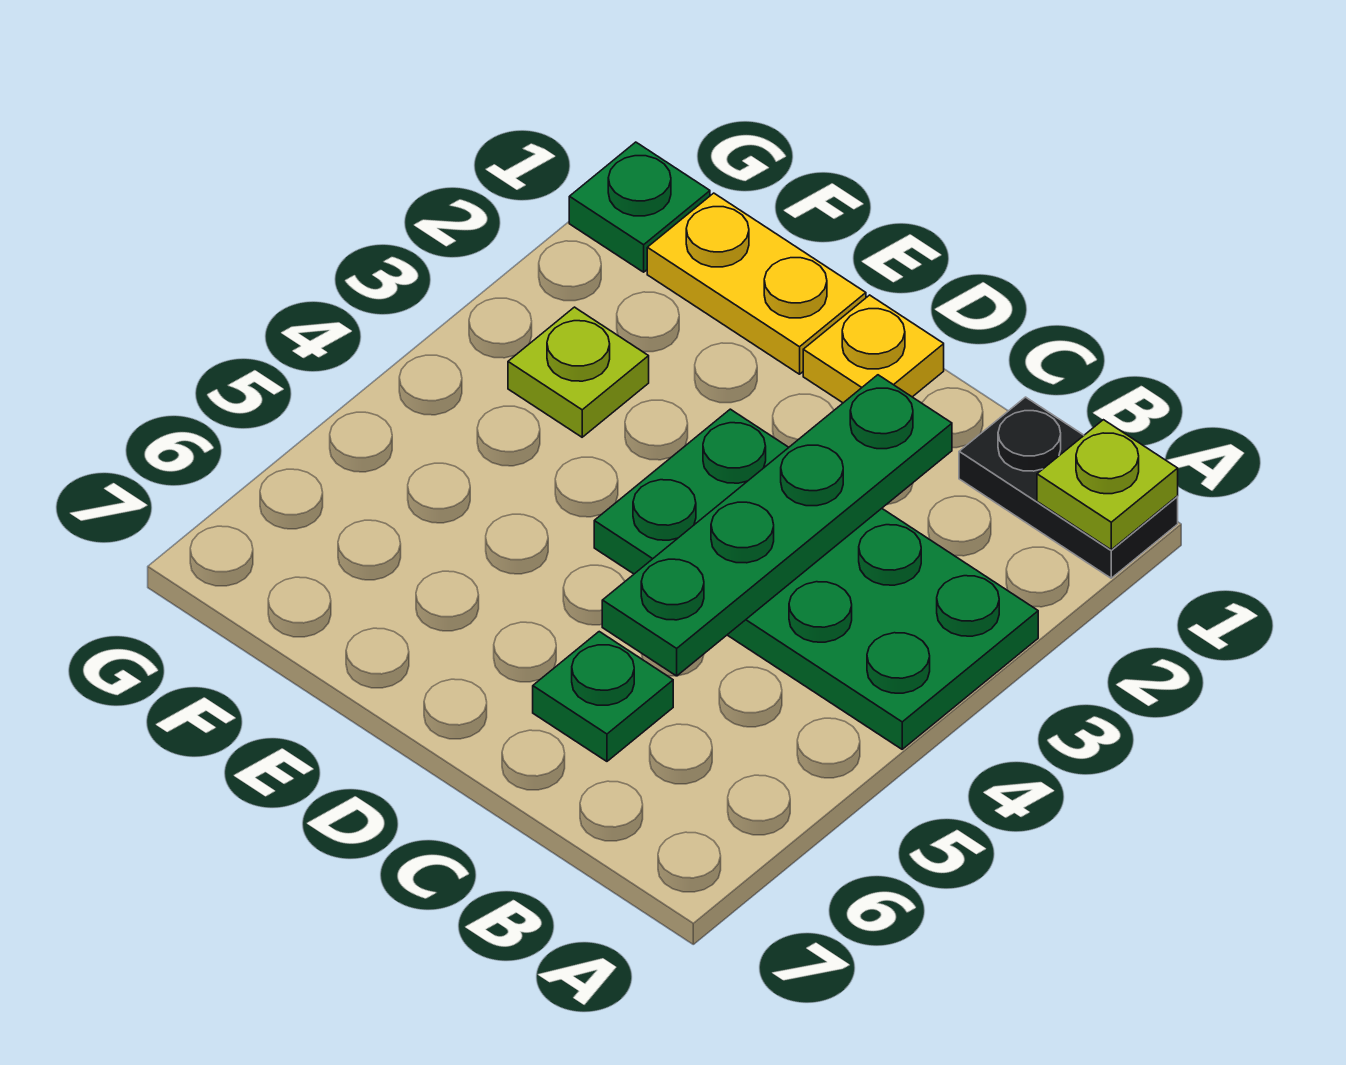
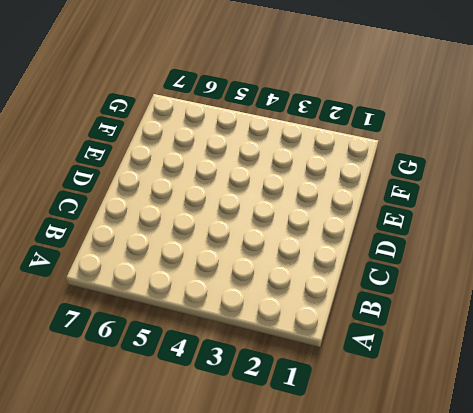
none -> black plate A1:B1 level 1
none -> green plate A3:D4 level 1

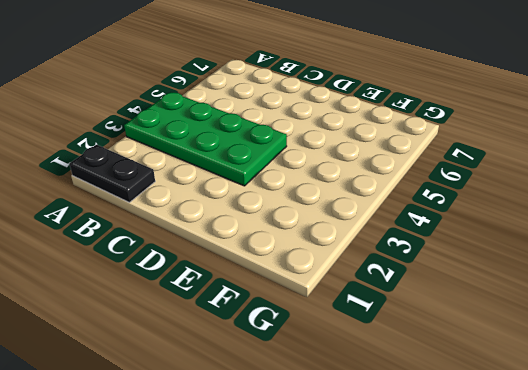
none -> green plate C6 level 1
none -> yellow plate D1 level 1

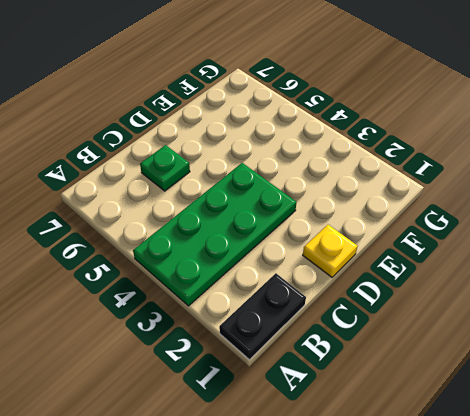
none -> yellow plate E1:F1 level 1
none -> lime plate F3 level 1

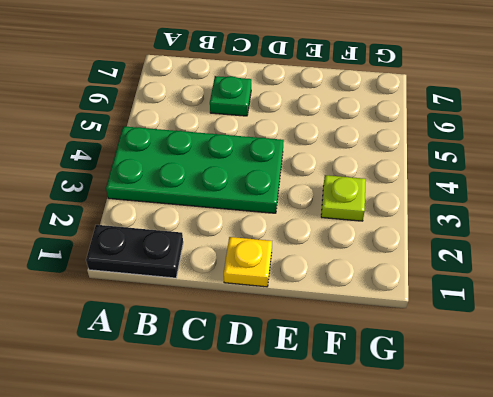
none -> yellow plate E1:F1 level 1
none -> green plate G1 level 1

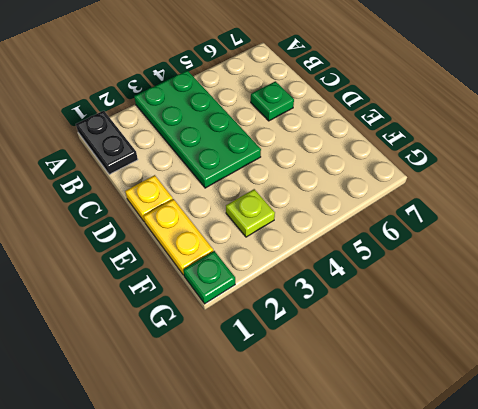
none -> lime plate A1 level 2
none -> green plate C2:C5 level 2

